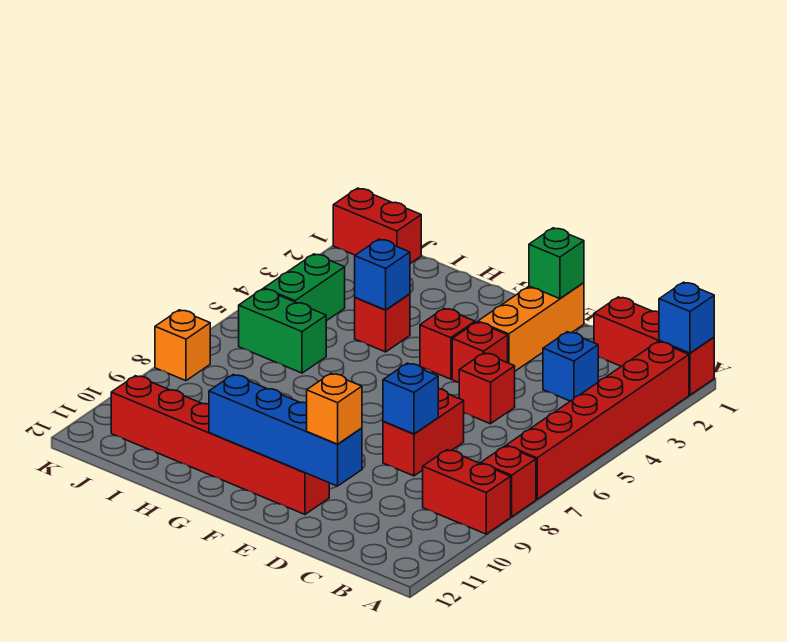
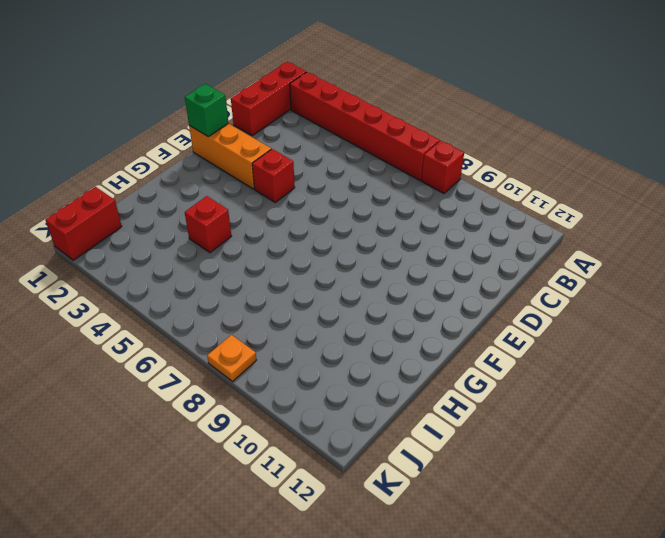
orange plate K8 level 1 -> orange brick K8 level 1
none -> red brick A9:B9 level 1
none -> blue brick C3 level 1
none -> red brick D5 level 1

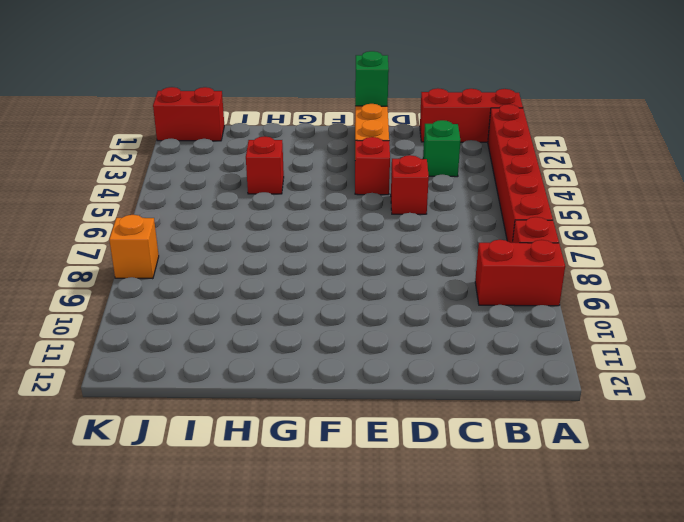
green brick C3 level 1 -> blue brick C3 level 1
none -> red brick D7:D8 level 1
none -> red brick E11:J11 level 1
none -> red brick F4 level 1

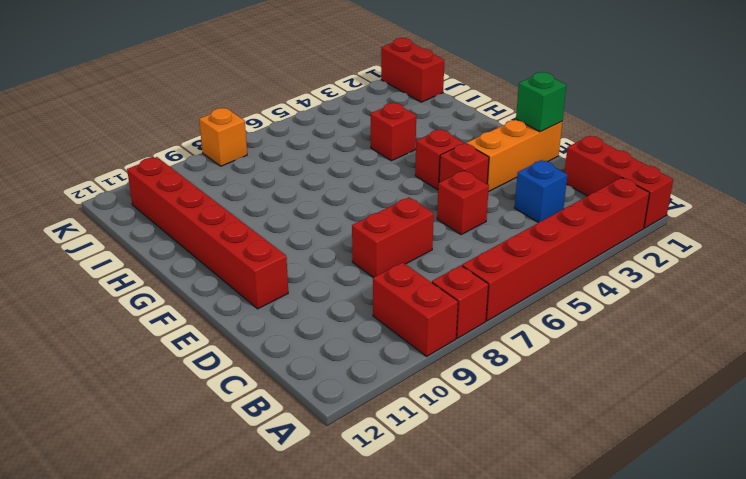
none -> green brick I6:J6 level 1
none -> green brick J4:J5 level 1
none -> blue brick A1 level 2

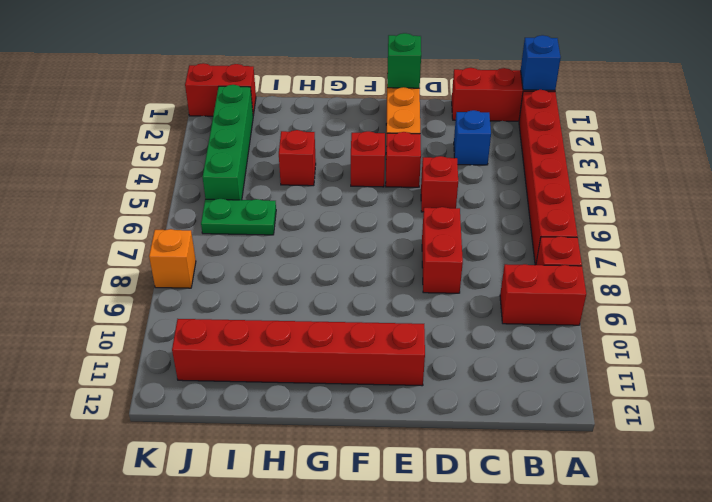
green plate I6:J6 level 1 -> green brick I6:J6 level 1
green brick J2:J5 level 1 -> green brick J4:J5 level 1
none -> blue brick D8 level 2
none -> blue brick D11:G11 level 2
none -> blue brick H4 level 2

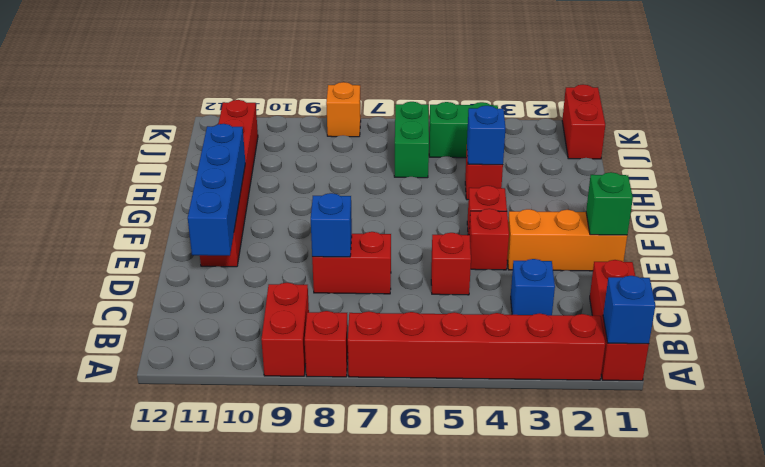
none -> orange brick D11 level 3

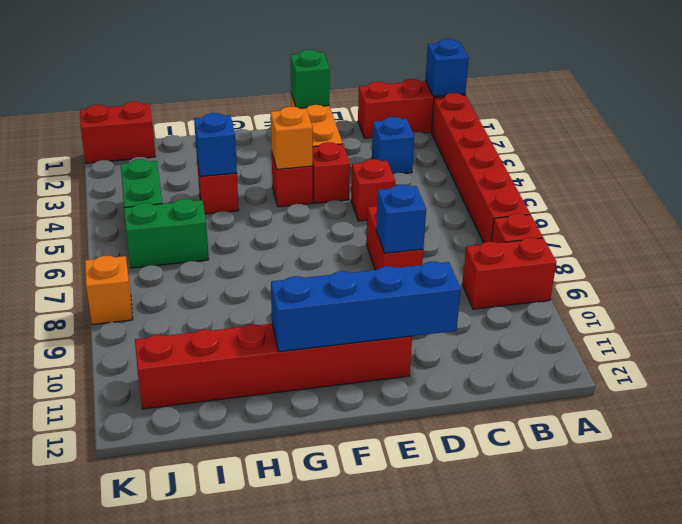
orange brick F4 level 2 -> orange brick D11 level 3

